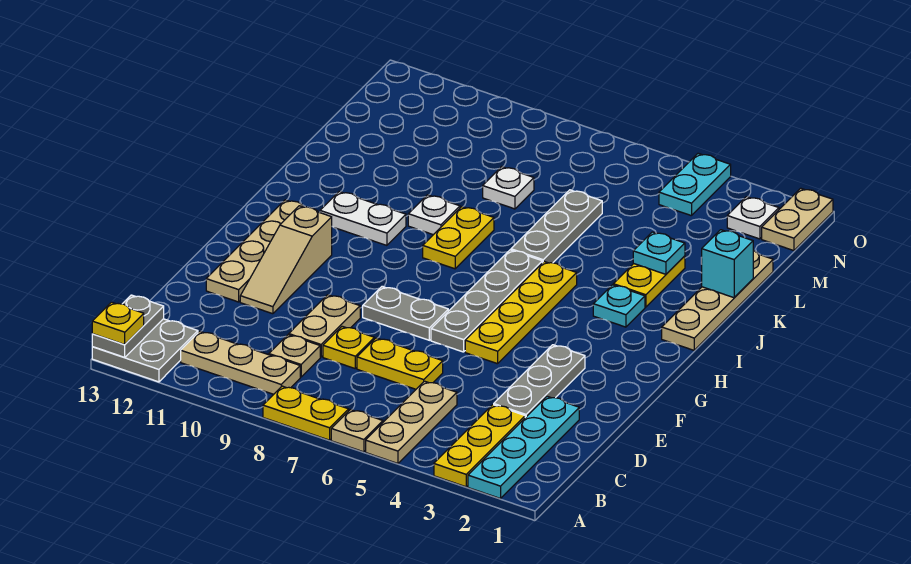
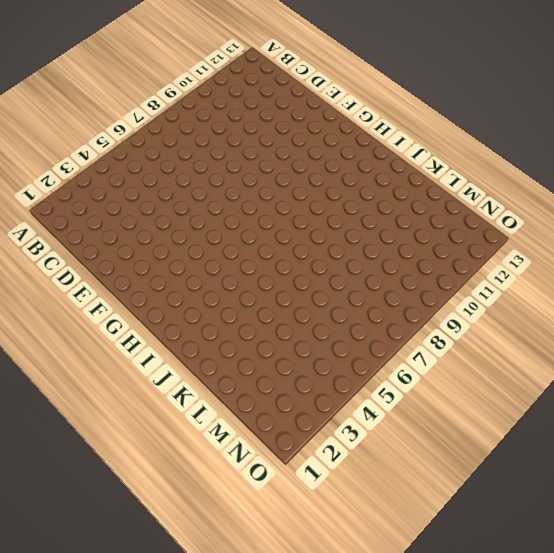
none -> cyan plate A2:D2 level 1
none -> yellow plate A3:C3 level 1
none -> tan plate A5:C5 level 1
none -> tan plate A6 level 1

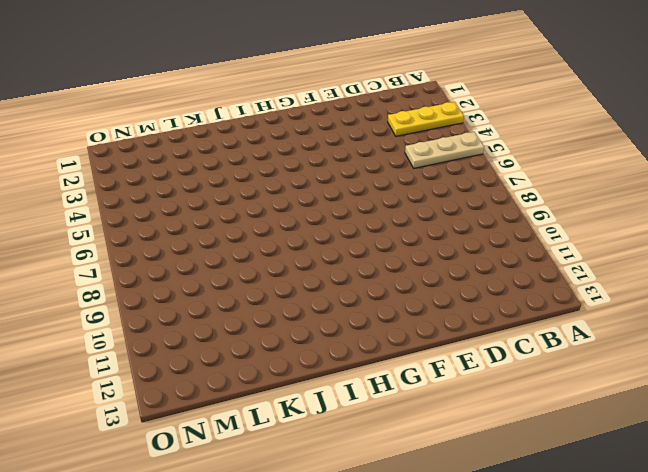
none -> cyan plate A2:D2 level 1
none -> tan plate A6 level 1
none -> yellow plate A7:A8 level 1
none -> grey plate A12:B13 level 1

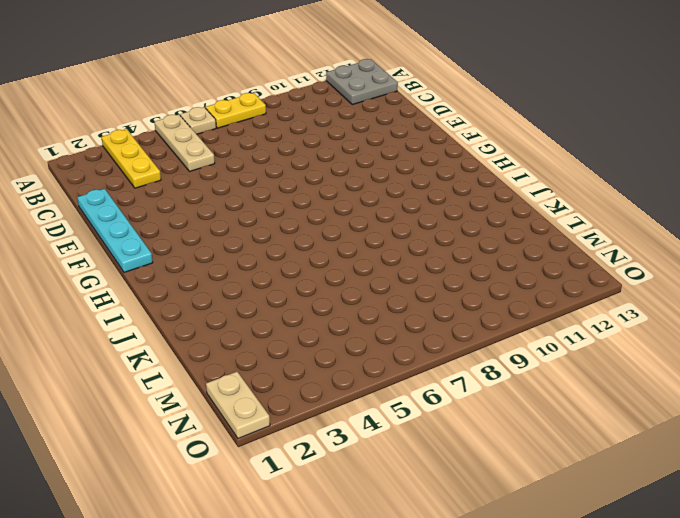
cyan plate D1:G1 level 1 -> cyan plate A2:D2 level 1
none -> tan plate B9:B11 level 1
none -> tan plate C9 level 1
none -> grey plate D3:F3 level 1
none -> yellow plate D6:D7 level 1

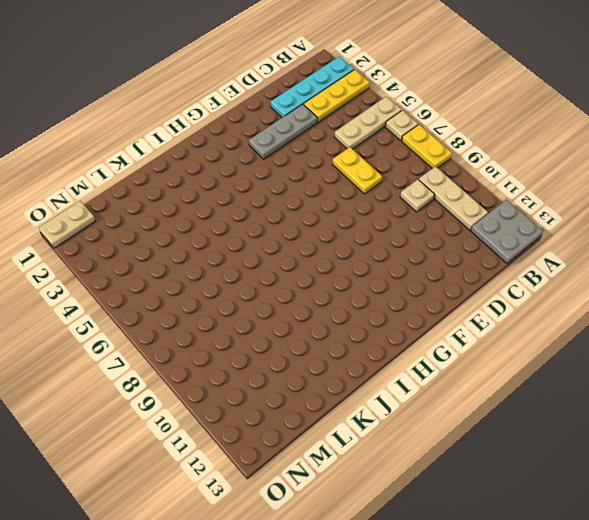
none -> yellow plate D8 level 1
none -> tan plate D9:E9 level 1
none -> tan slope E11:G11 level 1 top G
none -> tan plate E12:H12 level 1

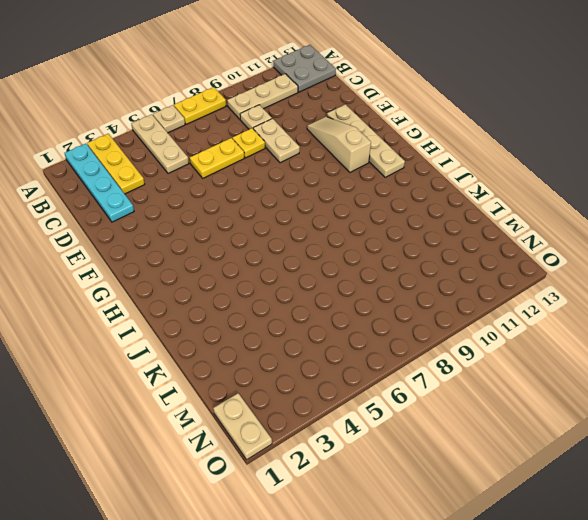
none -> grey plate D3:F3 level 1
none -> yellow plate F5:I5 level 1
none -> grey plate F6:I6 level 1
none -> grey plate F7:F8 level 1

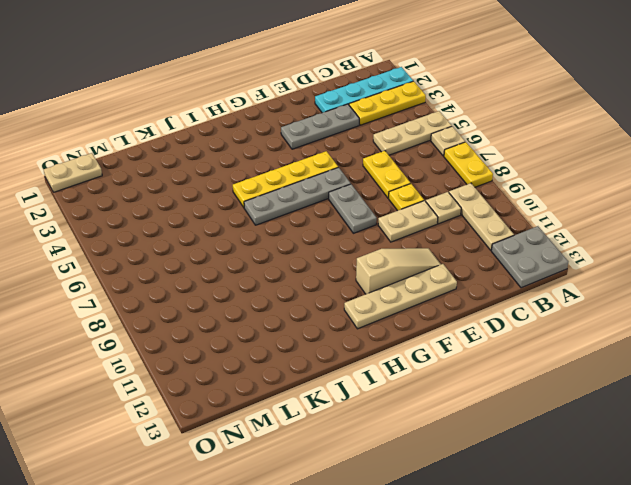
none -> tan plate I1:L1 level 1
none -> cyan plate I3 level 1
none -> yellow plate I8:J8 level 1
none -> white plate I10:I11 level 1

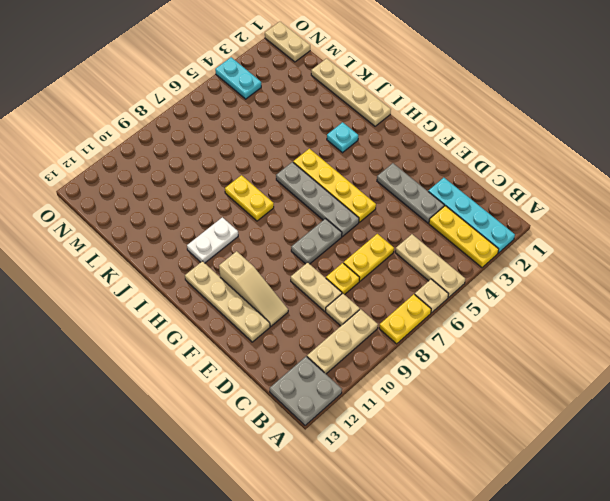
none -> yellow plate J3:K3 level 1
none -> grey plate J6:L6 level 1
none -> white plate J9 level 1
none -> white plate L8 level 1

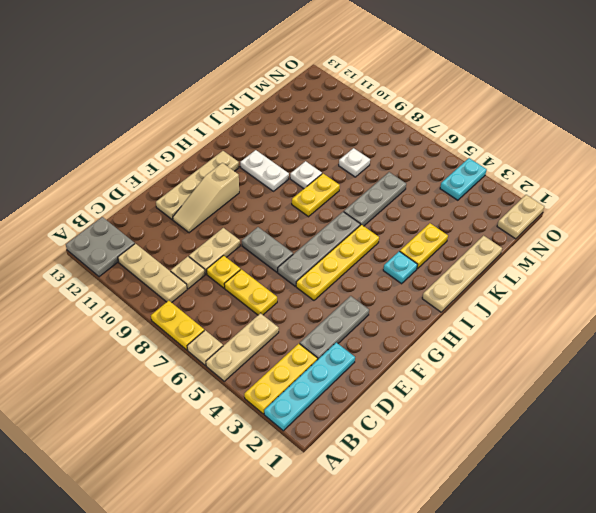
none -> white plate N2 level 1
none -> grey plate A13:B13 level 2
none -> cyan brick K1 level 2
none -> cyan plate K3 level 2

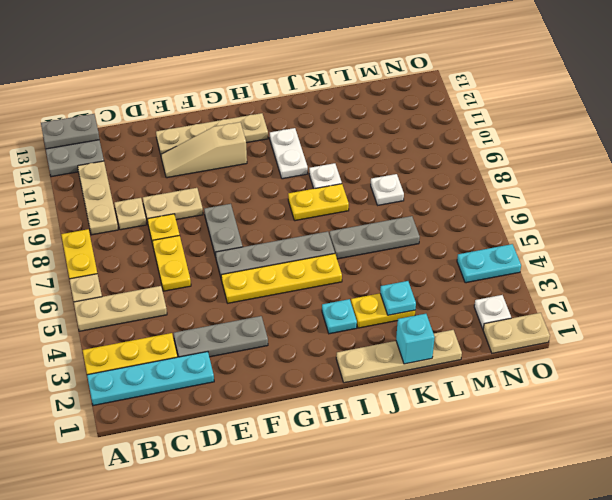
none -> yellow plate A13 level 3

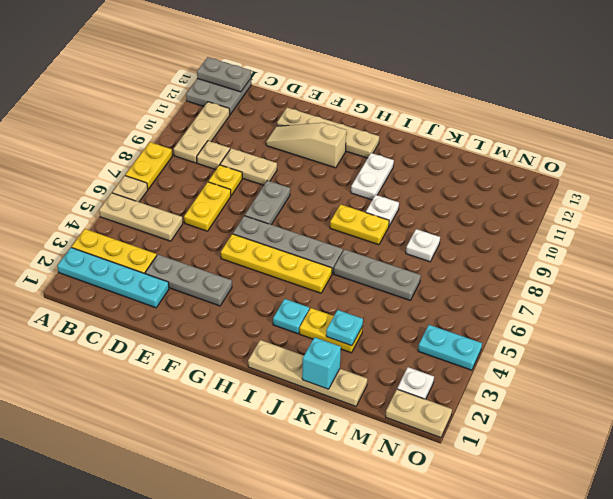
none -> yellow plate A13 level 3

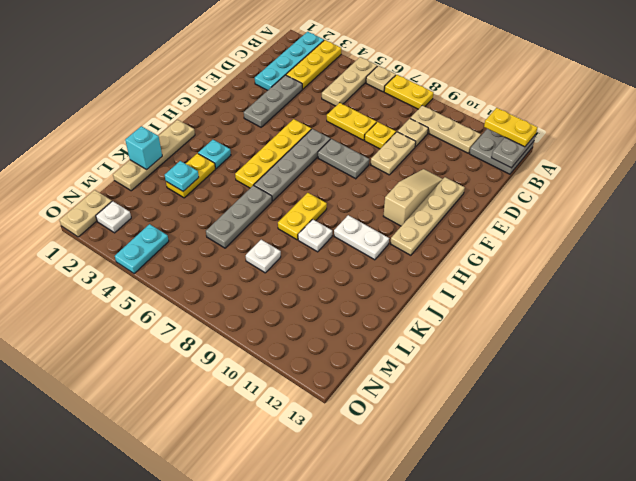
yellow plate A12:A13 level 3 -> yellow plate A13 level 3

